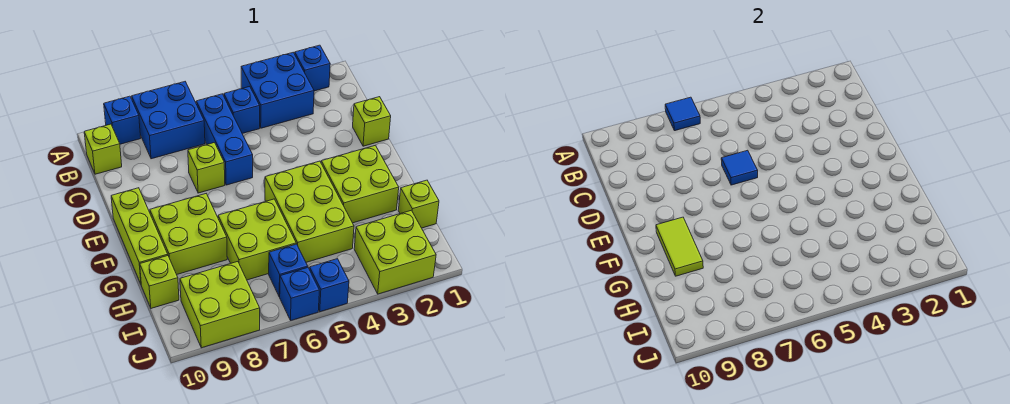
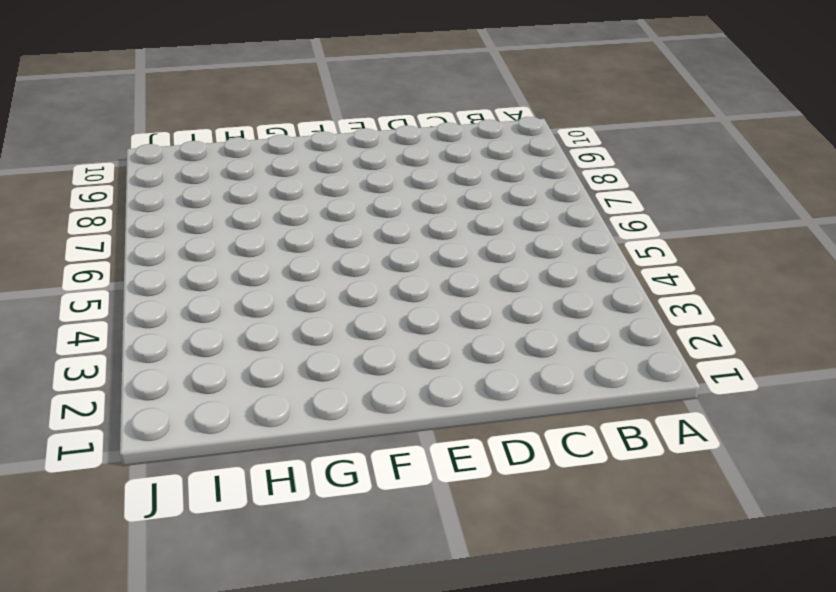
none -> blue brick A2 level 1
none -> blue brick A3:B4 level 1
none -> blue brick A7:B8 level 1

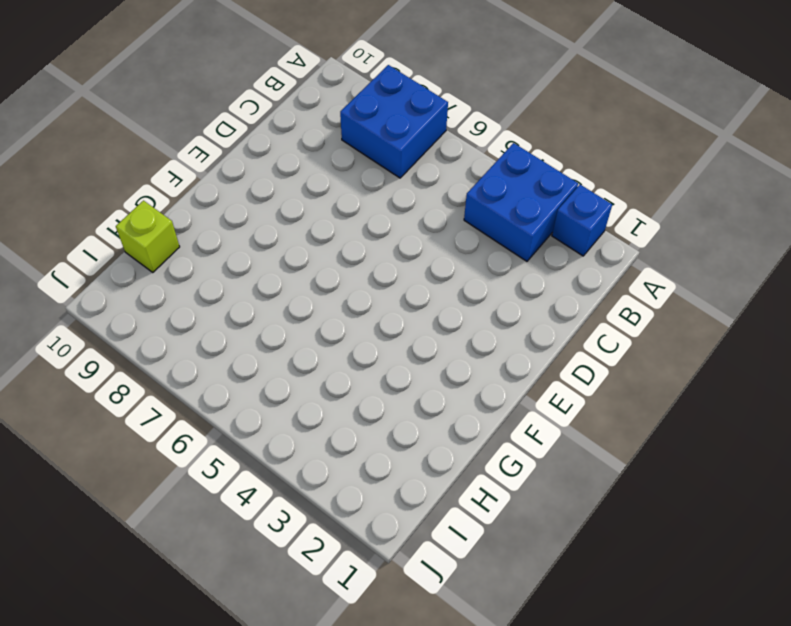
none -> blue brick A9 level 1
none -> blue brick B5 level 1
none -> blue brick B6:D6 level 1

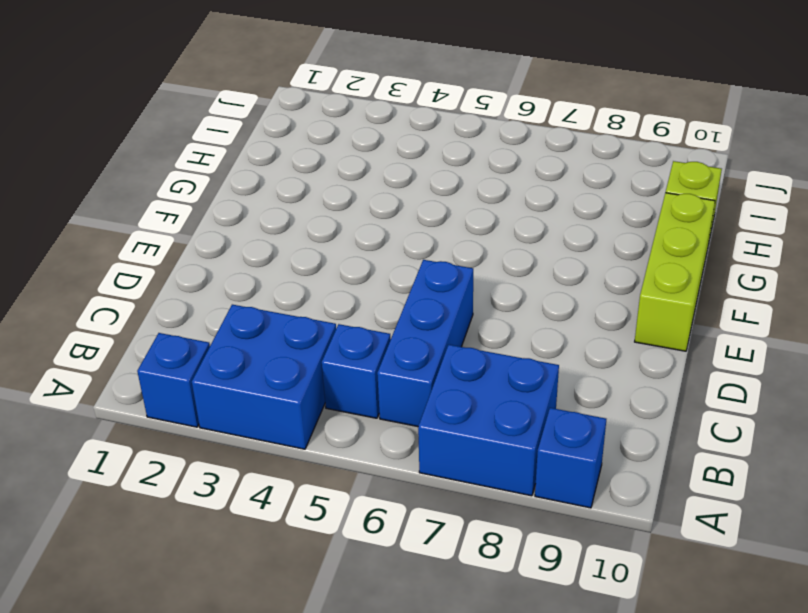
none -> lime brick B10 level 1
none -> lime brick D1 level 1
none -> lime brick D7 level 1

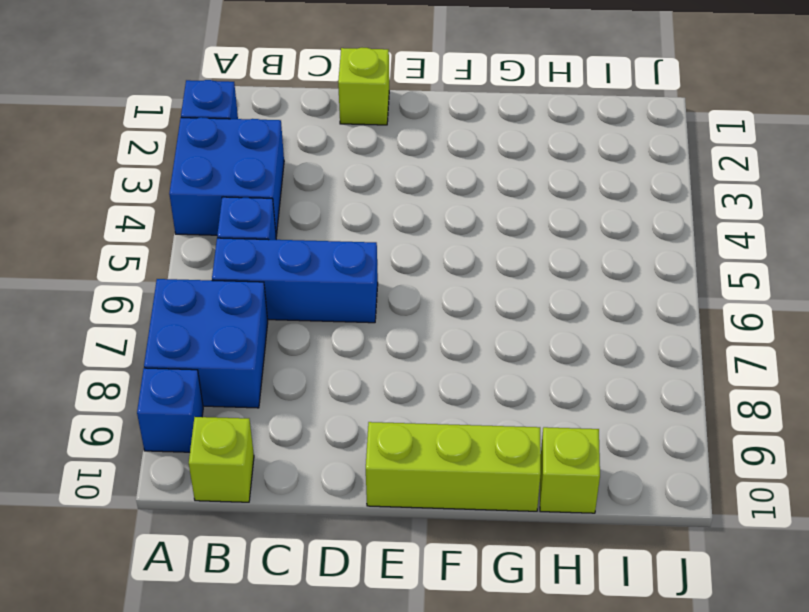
none -> lime brick D7 level 1
none -> lime brick F2:G3 level 1
none -> lime brick F4:H5 level 1

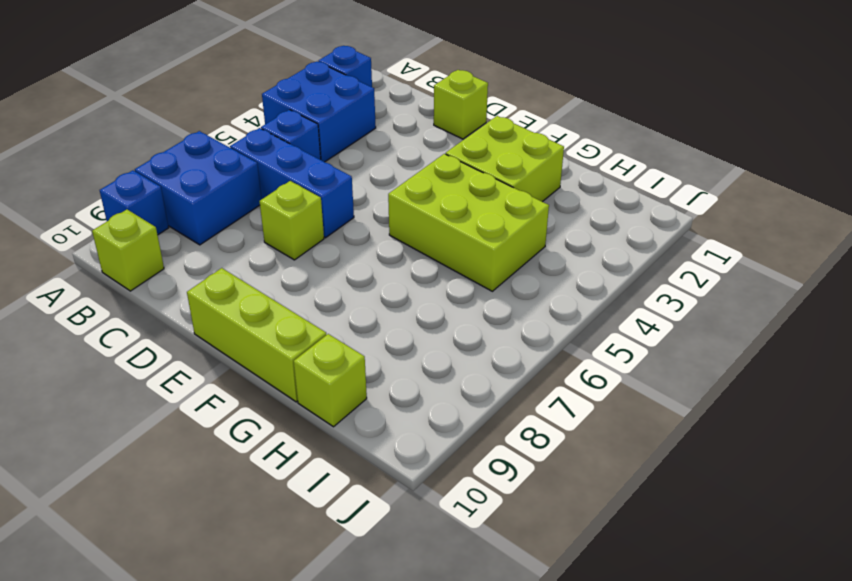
none -> lime brick F8:G9 level 1
none -> lime brick G6:H7 level 1
none -> lime brick H1 level 1

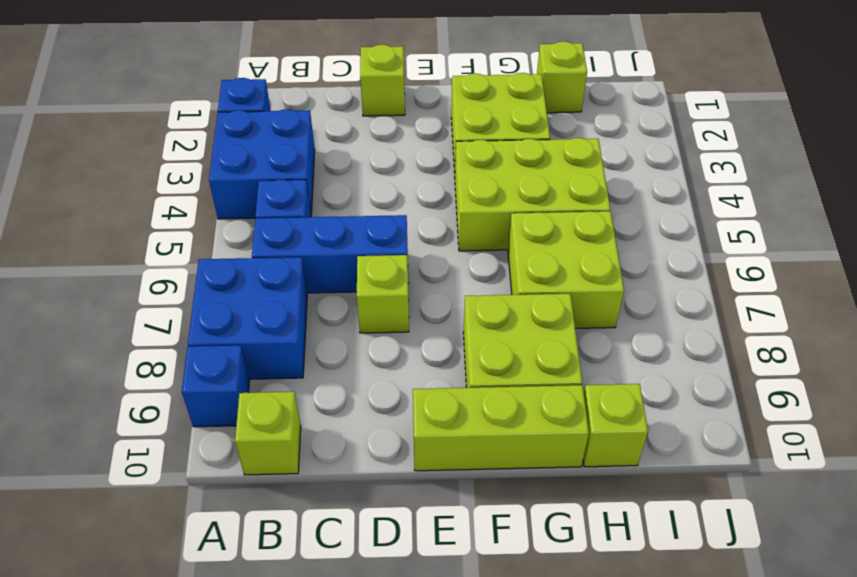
none -> lime brick I2:J3 level 1
none -> blue brick I6 level 1
none -> lime brick I8:J9 level 1

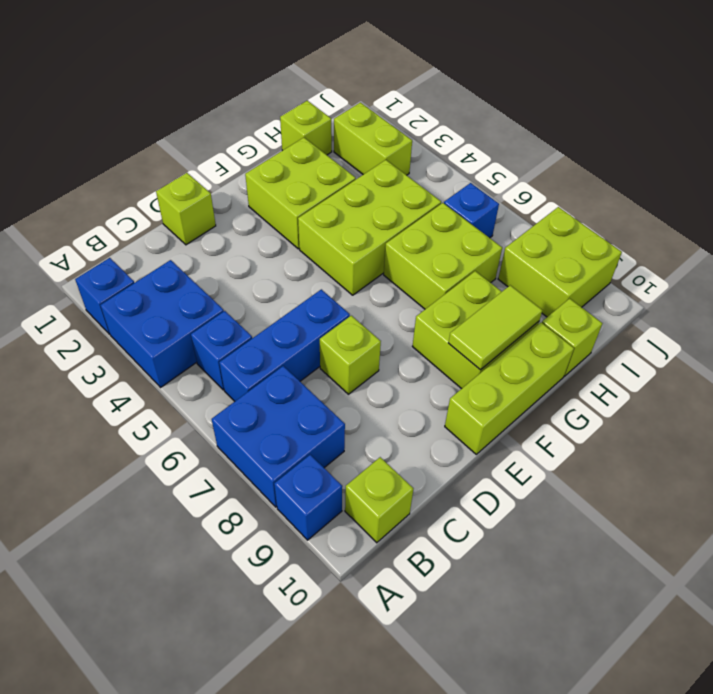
lime brick I2:I3 level 1 -> lime brick I2:J3 level 1
none -> blue brick J5 level 1
none -> blue brick J6 level 1
none -> blue tile A7 level 2

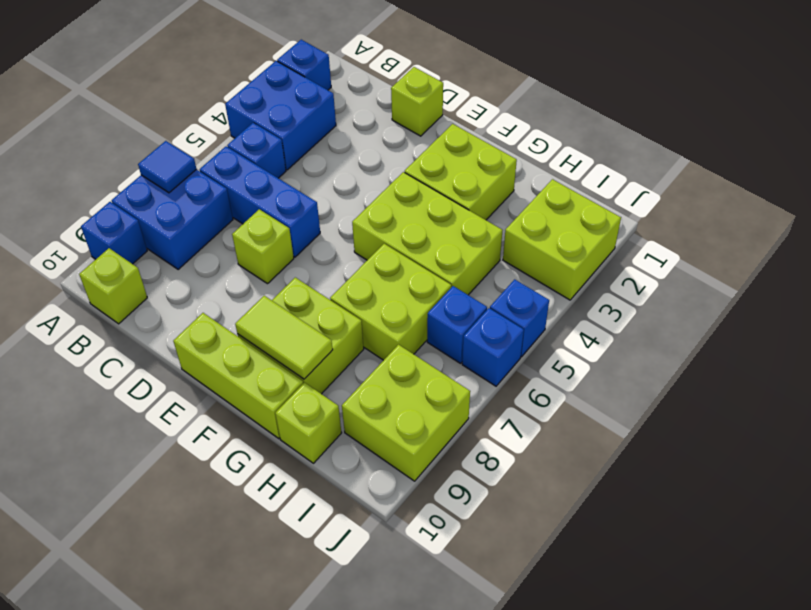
none -> lime brick H1 level 1
none -> blue tile D6 level 2

